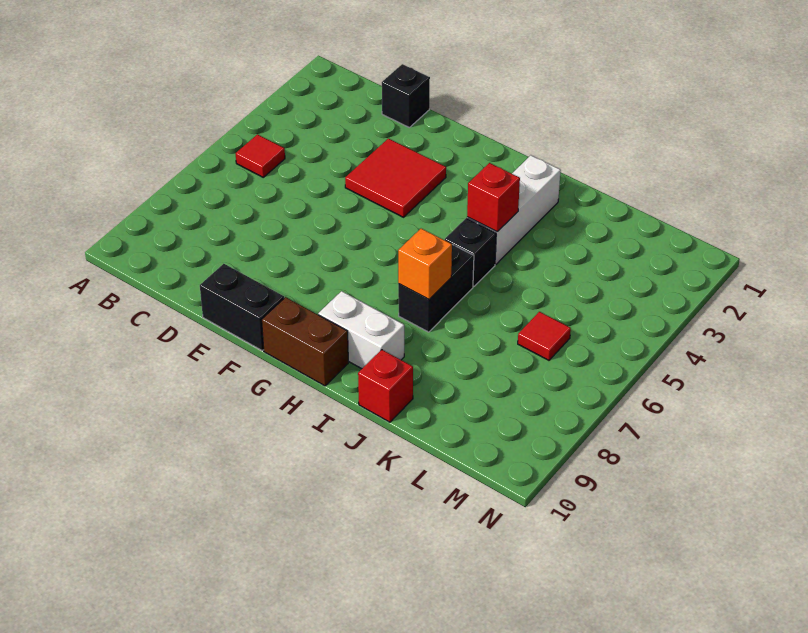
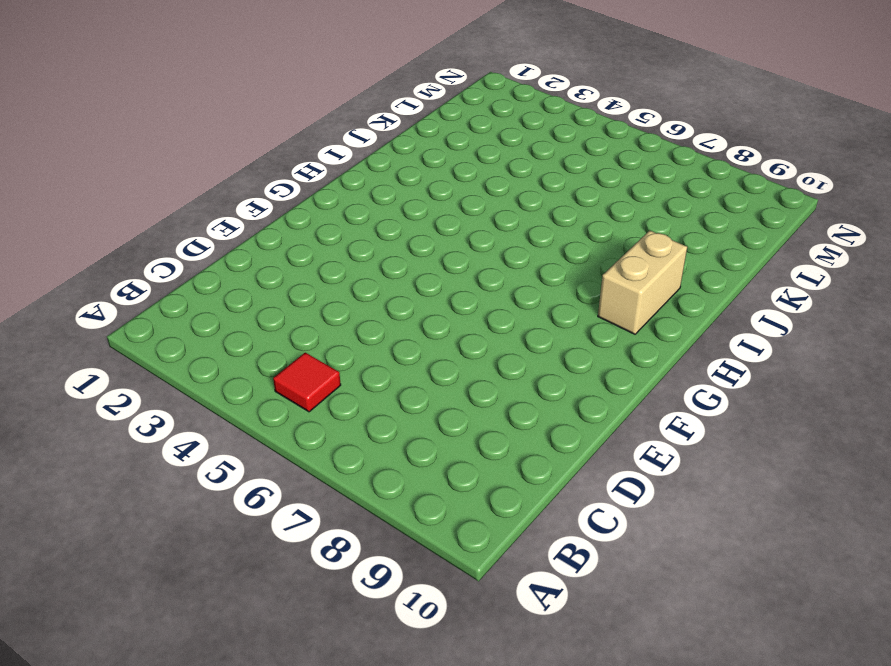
tan brick H9:I9 level 1 -> white brick H9:I9 level 1
none -> black brick D1 level 1
none -> red tile E3:F4 level 1
none -> black brick E10:F10 level 1

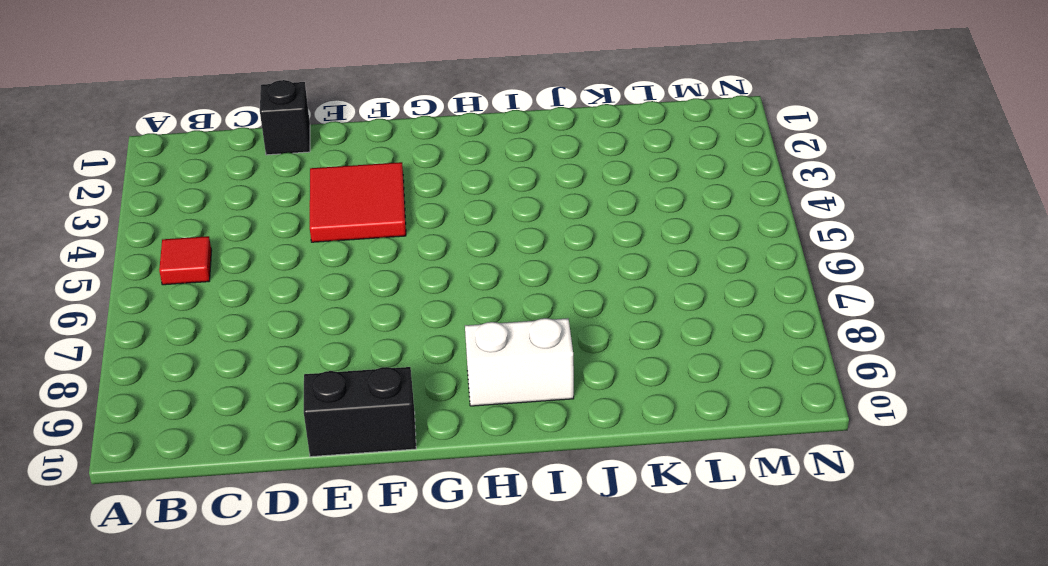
none -> brown brick G10:H10 level 1
none -> white brick I2:I4 level 1
none -> black brick I5 level 1

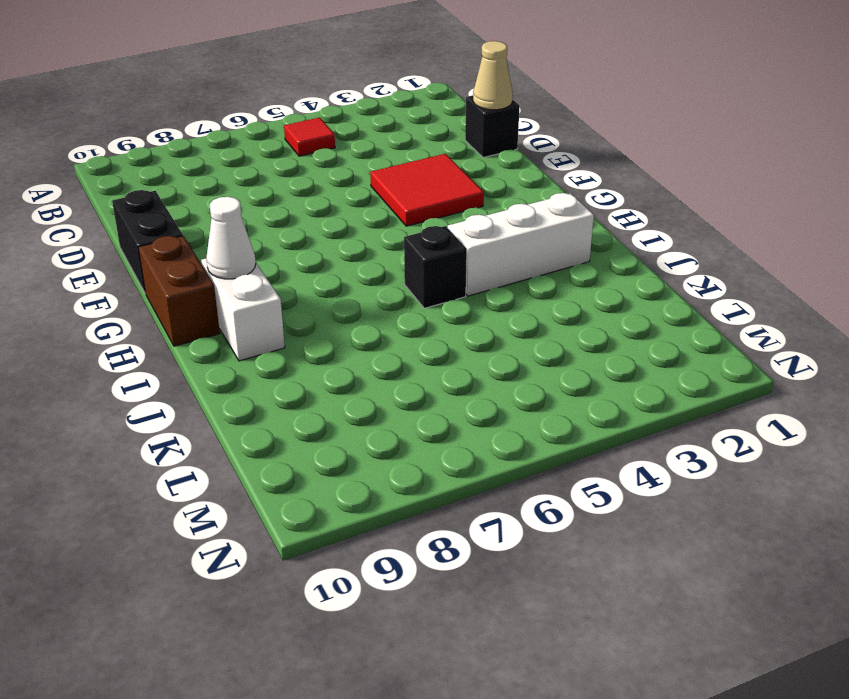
tan cone D1 level 2 -> none
white cone H9 level 2 -> none
none -> black brick I6:I7 level 1
none -> red brick J10 level 1
none -> red tile L6 level 1

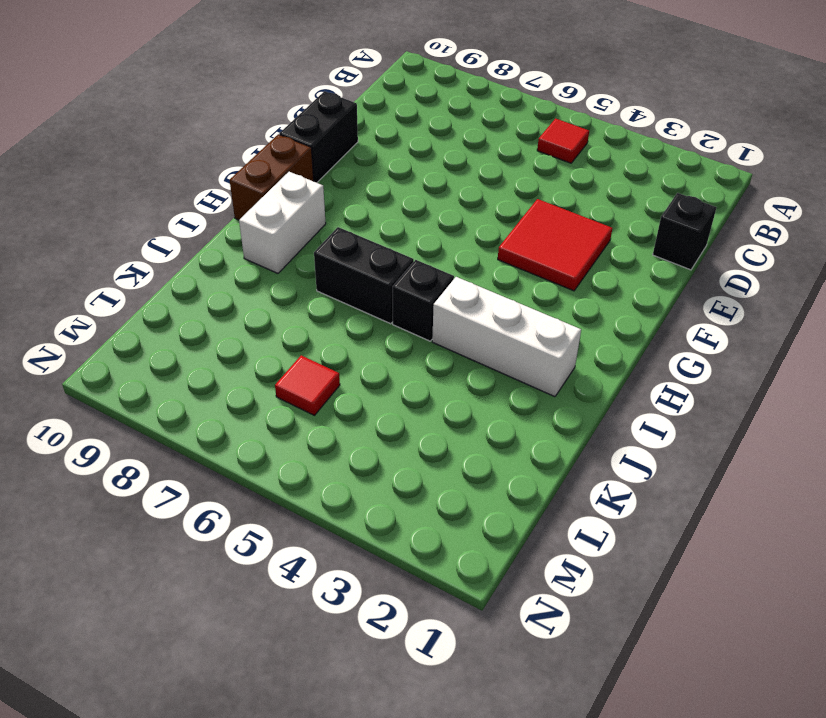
none -> red brick J10 level 1
none -> red brick I4 level 2
none -> orange brick I7 level 2

